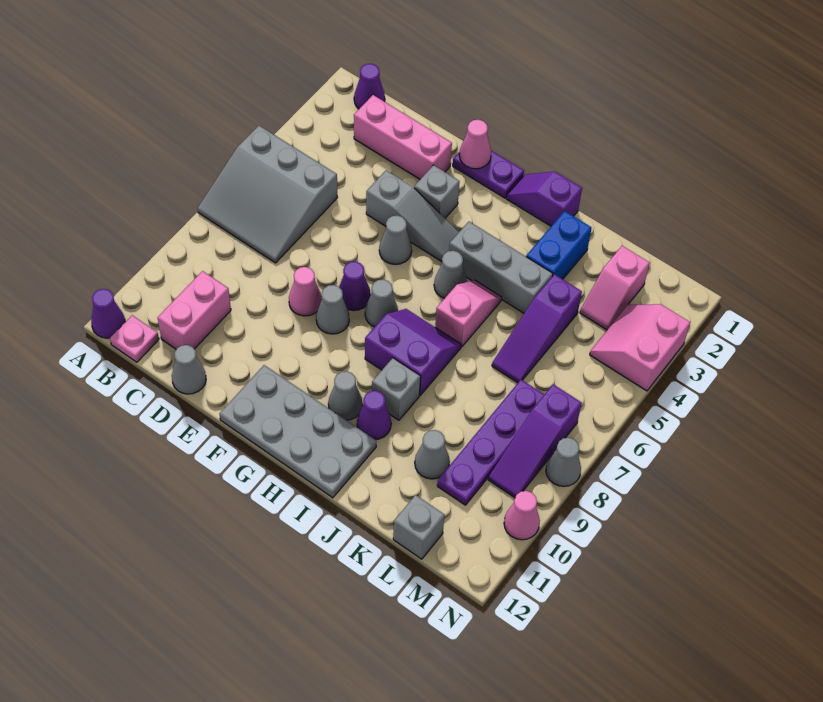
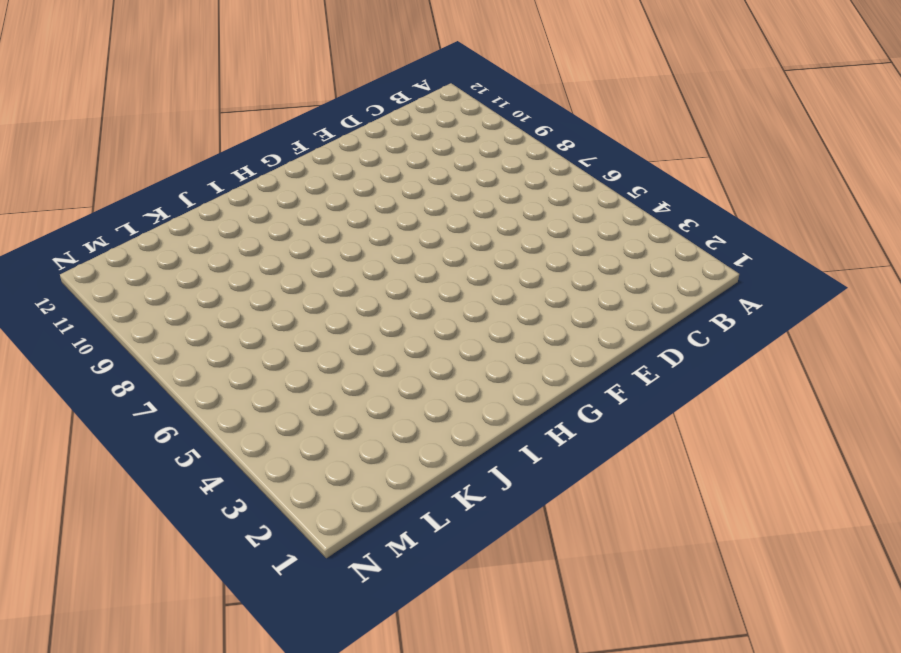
none -> grey slope A5:C7 level 1 top 5
none -> purple cone A12 level 1
none -> purple cone B1 level 1
none -> pink plate B12 level 1

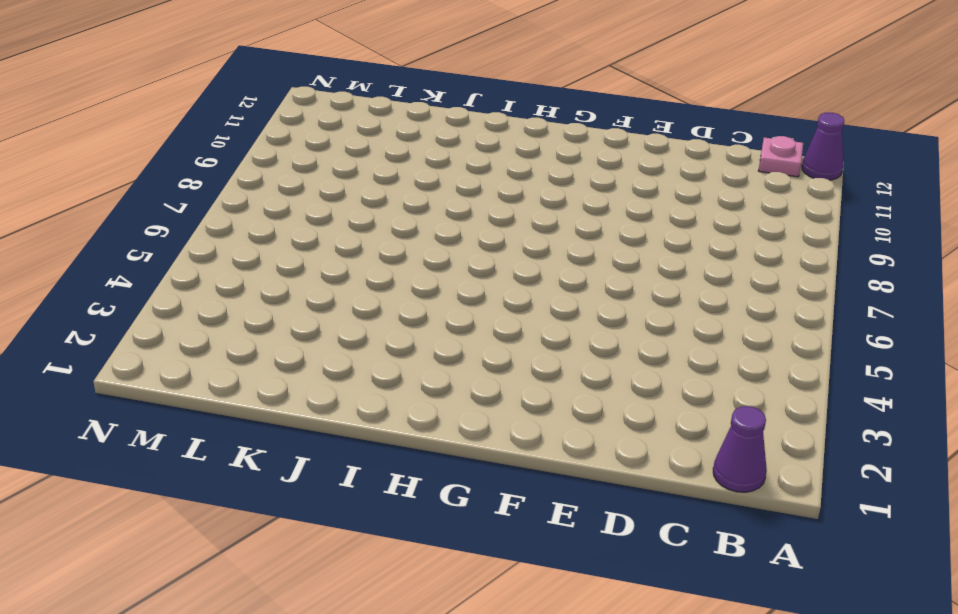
none -> grey slope A5:C7 level 1 top 5
none -> pink brick C2:E2 level 1
none -> pink brick C10:C11 level 1
none -> grey cone D12 level 1

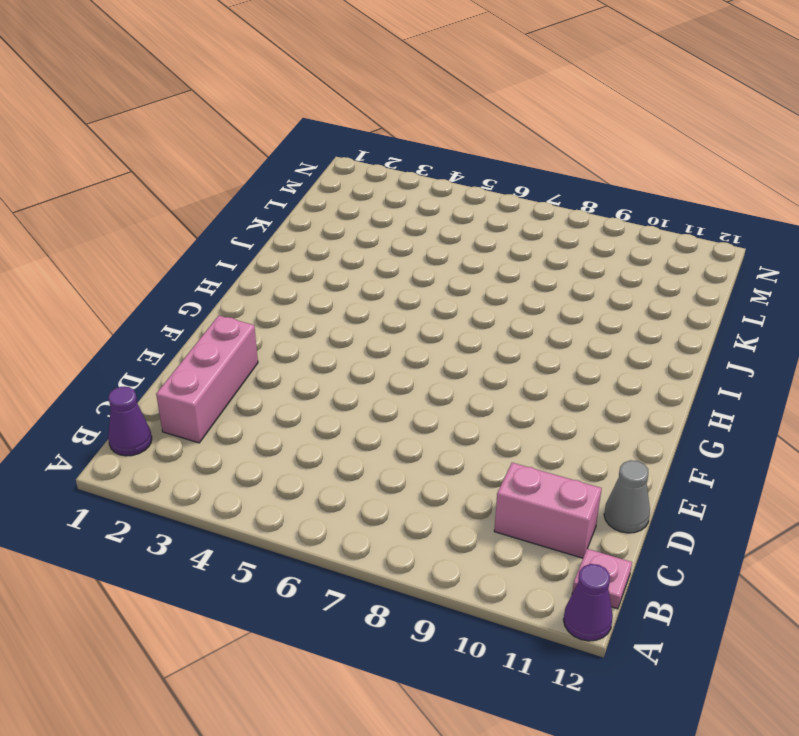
none -> grey slope A5:C7 level 1 top 5
none -> grey slope E4:G4 level 1 top E
none -> pink cone E8 level 1
none -> purple plate F1:G1 level 1

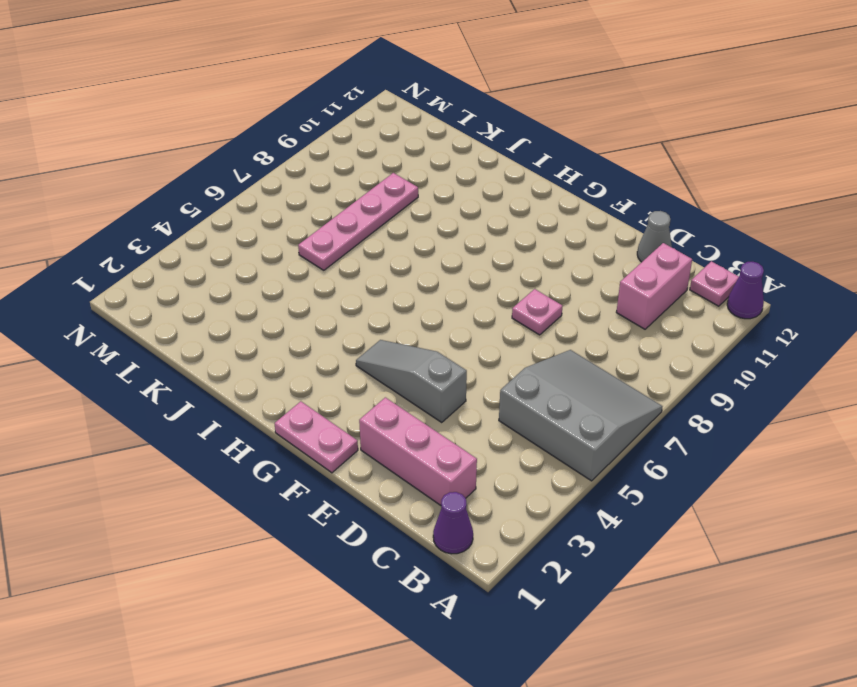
pink plate E8 level 1 -> pink cone E8 level 1
pink plate F1:G1 level 1 -> purple plate F1:G1 level 1
pink plate K6:K9 level 1 -> purple slope K4:K6 level 1 top 4
none -> grey brick F3 level 1
none -> grey cone F5 level 1
none -> purple cone F7 level 1
none -> grey cone F8 level 1

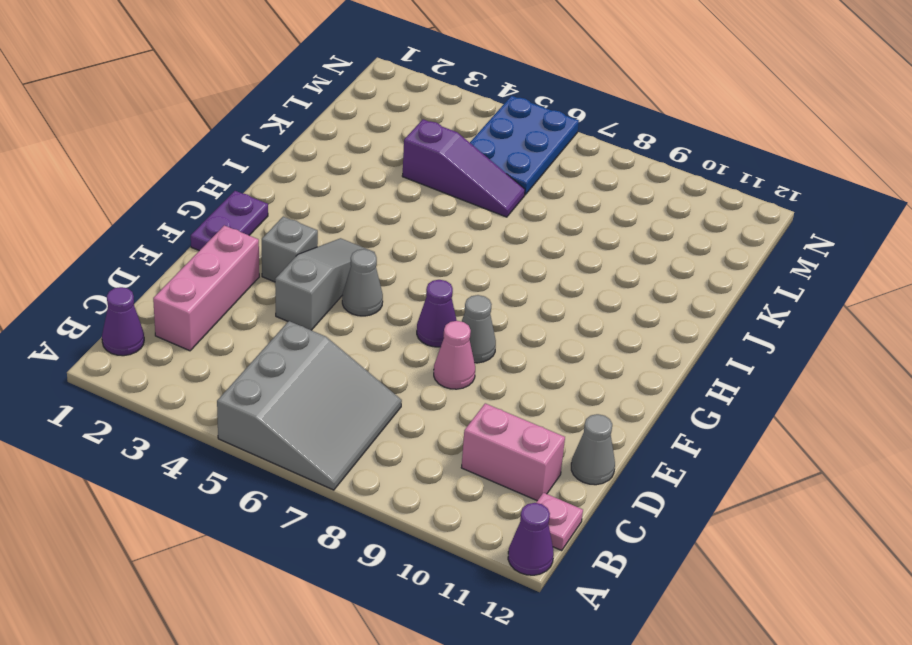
blue plate L5:N6 level 1 -> none
none -> grey plate F11:I12 level 1
none -> grey cone G7 level 1
none -> purple slope H1:I1 level 1 top I
none -> grey brick H4:J4 level 1

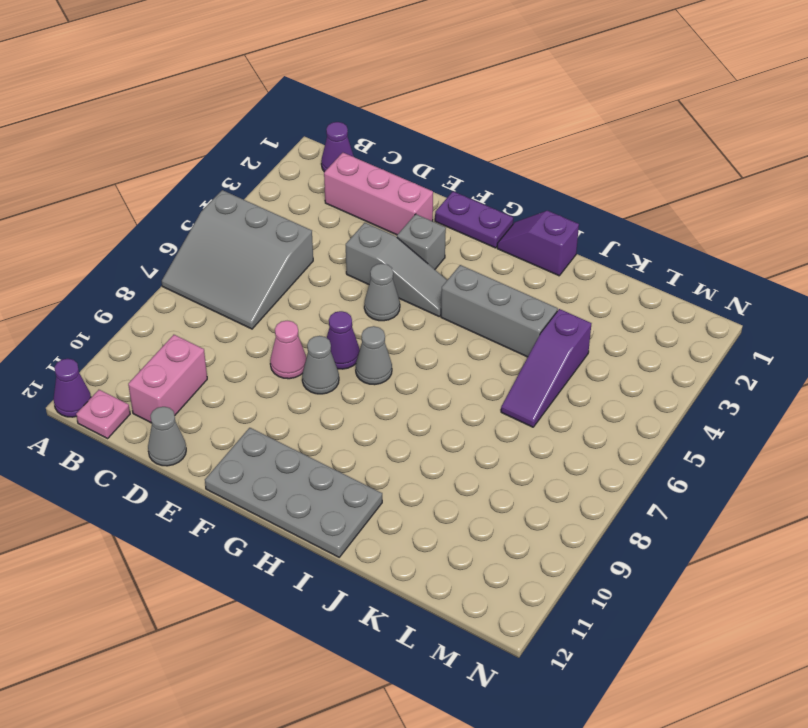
none -> grey cone H5 level 1
none -> purple slope H7:I8 level 1 top 8
none -> grey cone H10 level 1
none -> pink slope I5:I6 level 1 top 6

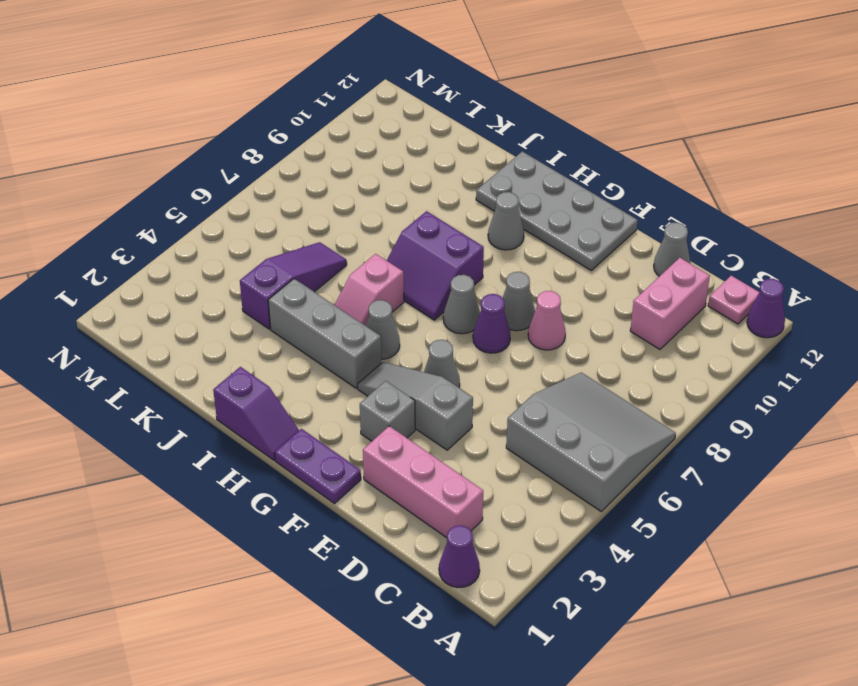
none -> grey brick I9 level 1
none -> purple cone I10 level 1
none -> blue brick J2:J3 level 1
none -> grey cone K10 level 1

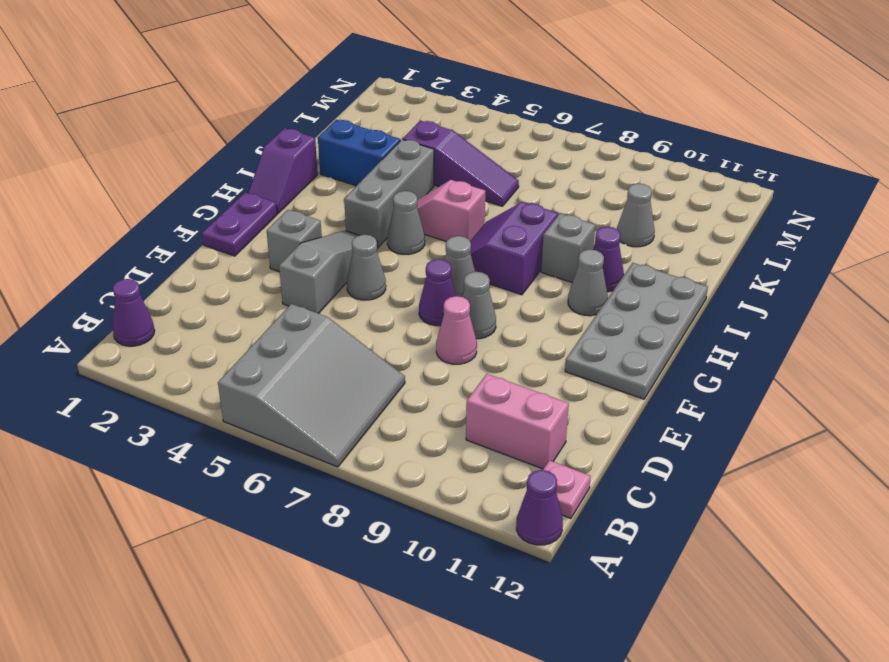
none -> pink brick C2:E2 level 1
none -> grey cone D12 level 1
none -> pink slope L2:L3 level 1 top 2
none -> purple plate L7:L10 level 1

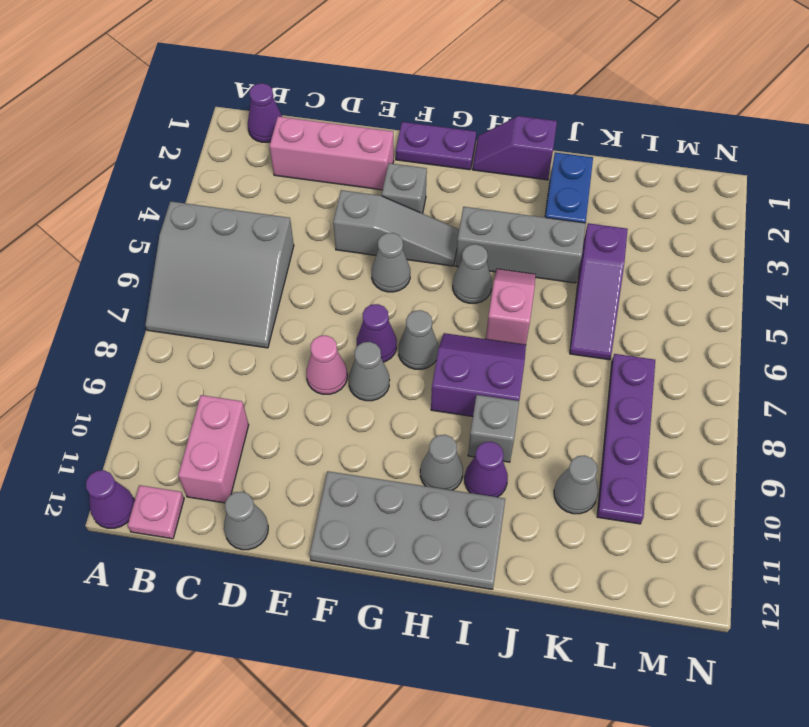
none -> pink slope L2:L3 level 1 top 2
none -> grey brick L12 level 1
none -> pink slope M3:N4 level 1 top N
none -> purple slope M7:M9 level 1 top 7

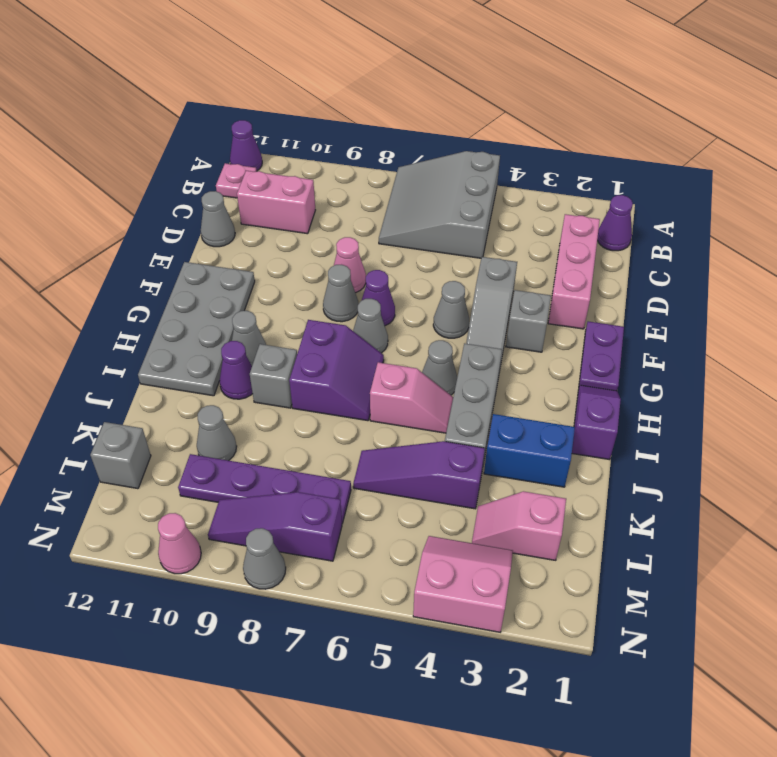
none -> pink cone F1 level 2

